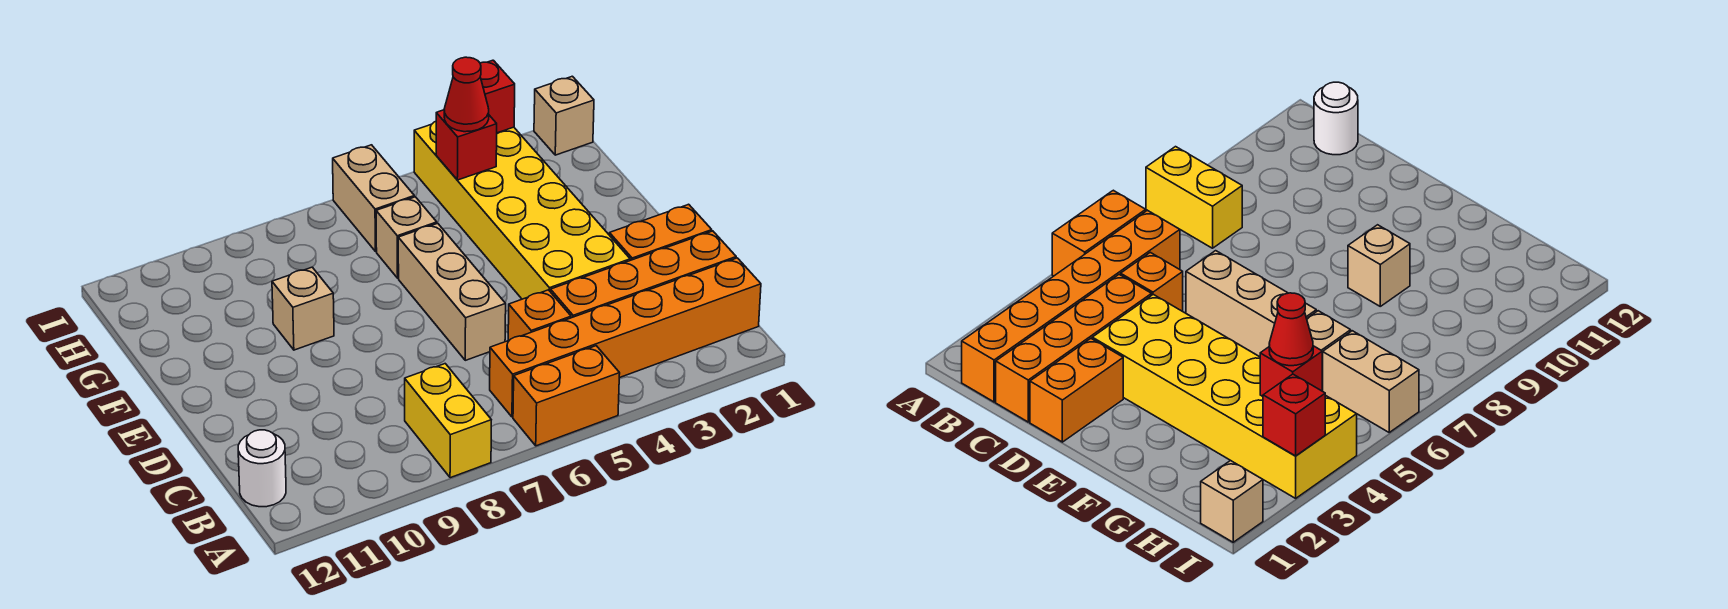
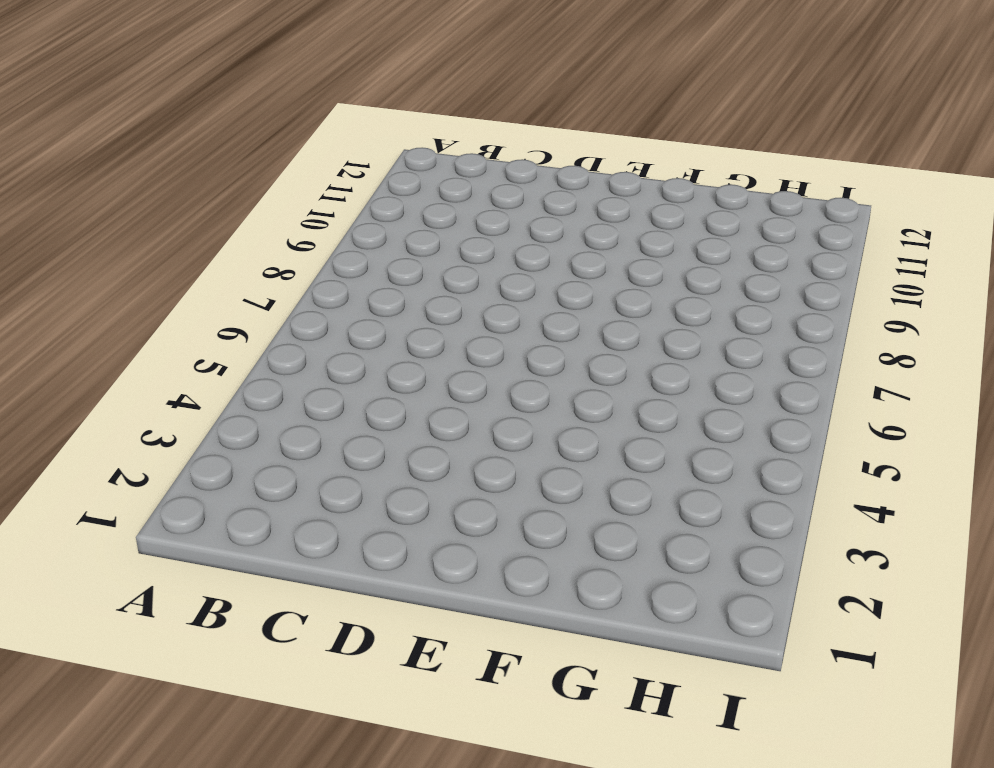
none -> orange brick A5:A6 level 1
none -> yellow brick A8:B8 level 1
none -> orange brick B1:B6 level 1

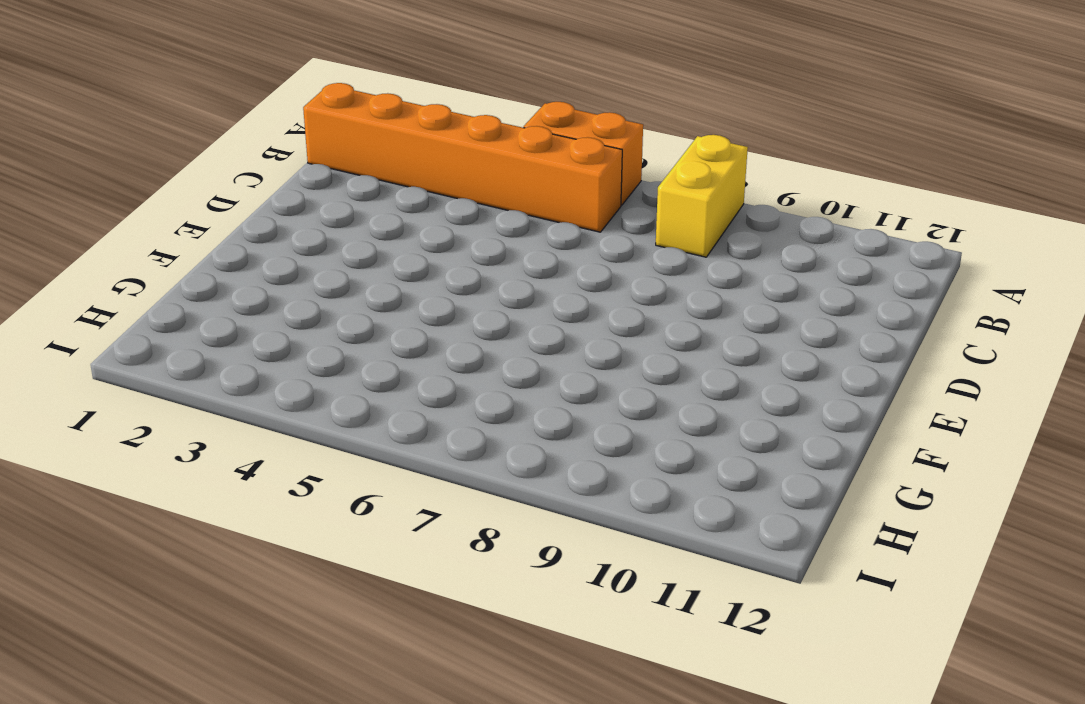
none -> white round brick B12 level 1
none -> orange brick C1:C4 level 1
none -> orange brick C5 level 1

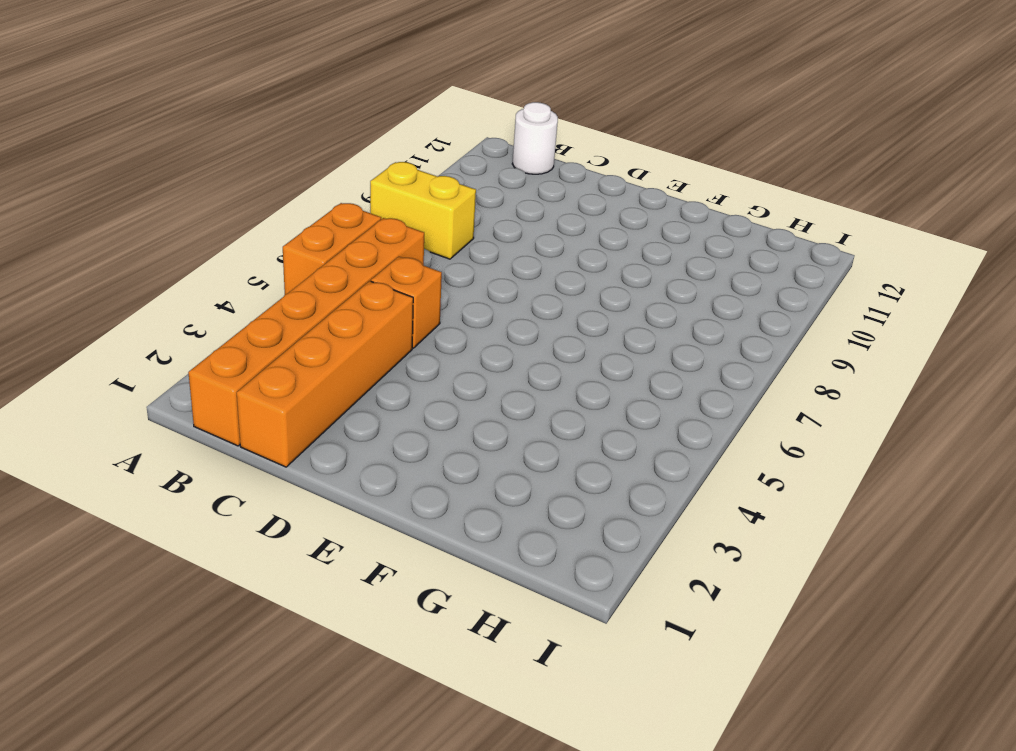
none -> orange brick D1:D2 level 1
none -> yellow brick D3:I4 level 1
none -> tan brick D6:F6 level 1

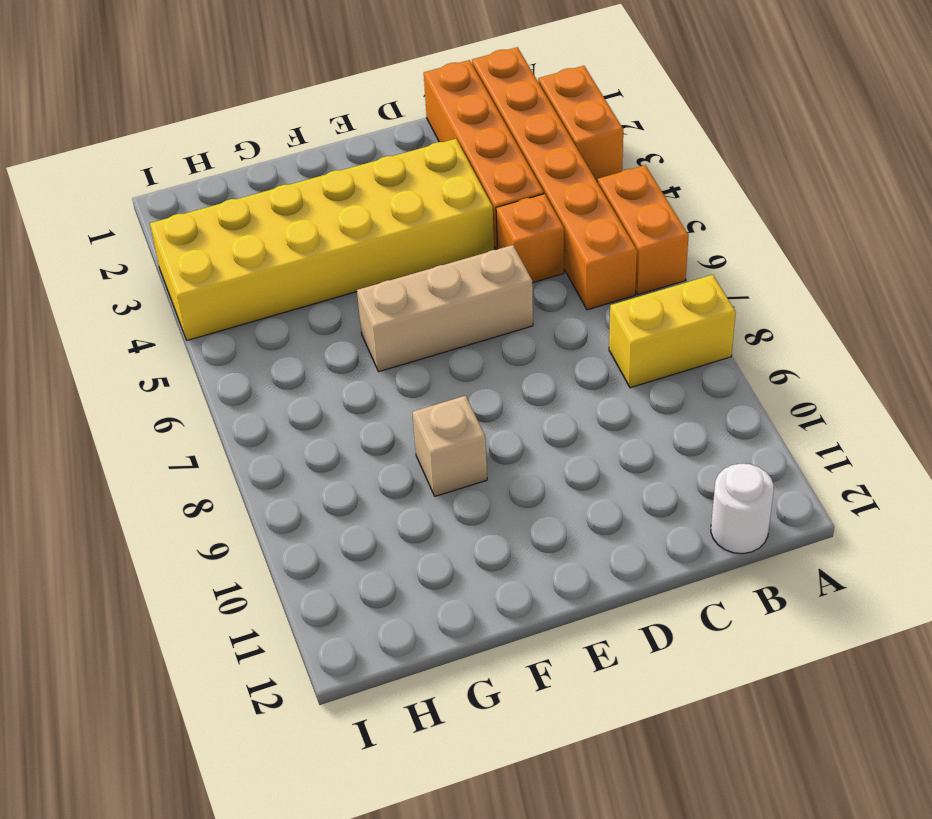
orange brick A2:A3 level 1 -> orange brick D1:D2 level 1
none -> tan brick G6 level 1
none -> tan brick H6:I6 level 1
none -> tan brick I1 level 1

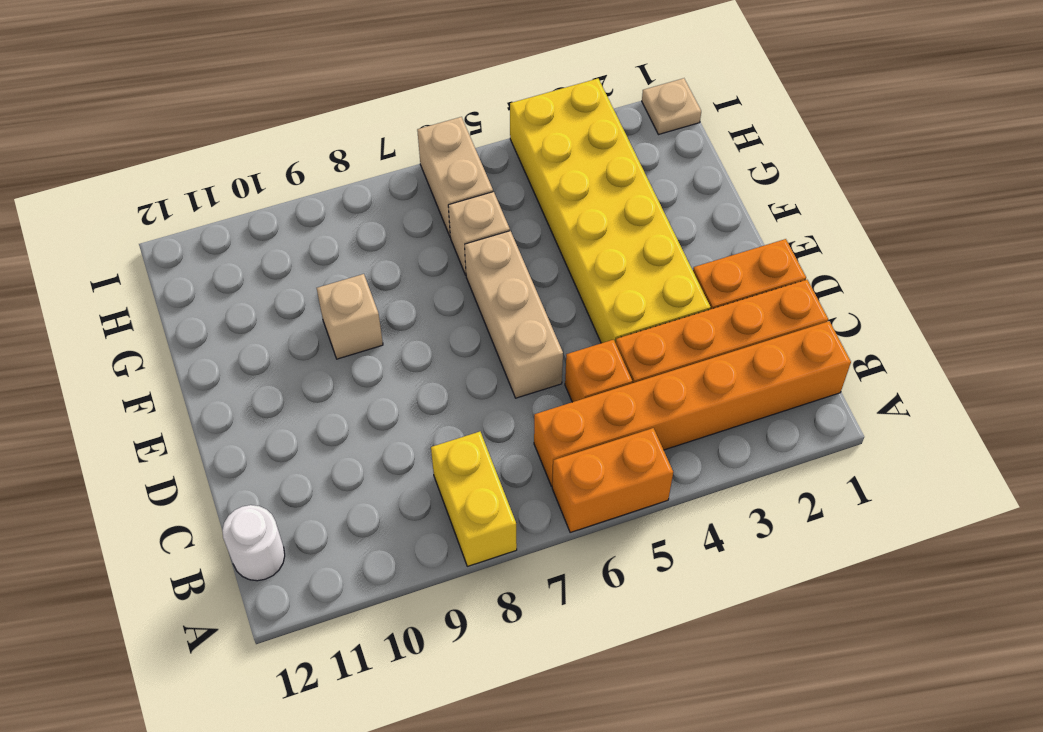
tan plate I1 level 1 -> tan brick I1 level 1
none -> red brick H4 level 2
none -> red brick I3 level 2
none -> red cone H4 level 3

